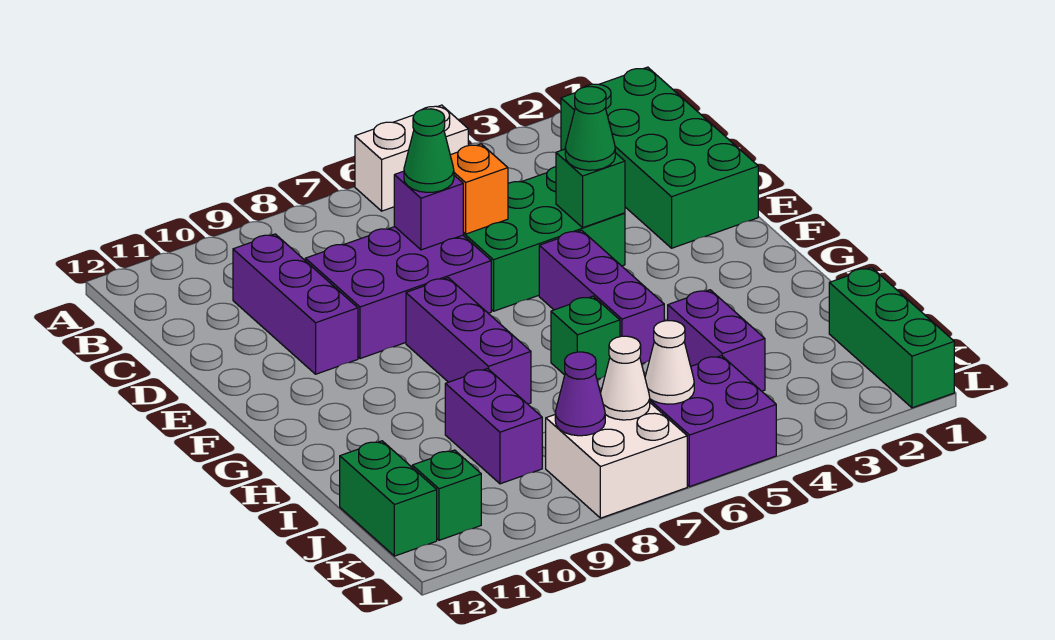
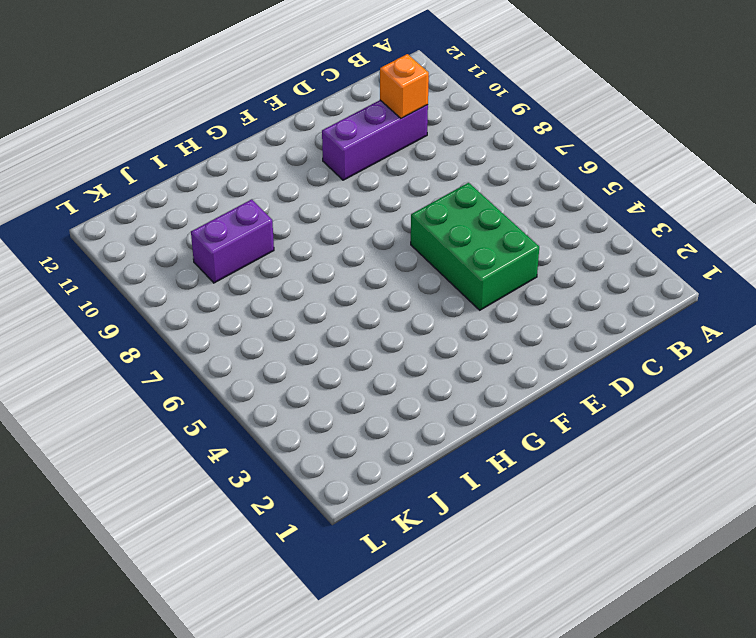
orange brick C10 level 2 -> orange brick D6 level 2
none -> white brick A5:A6 level 1
none -> green brick B1:E2 level 1
none -> purple brick D7:E9 level 1

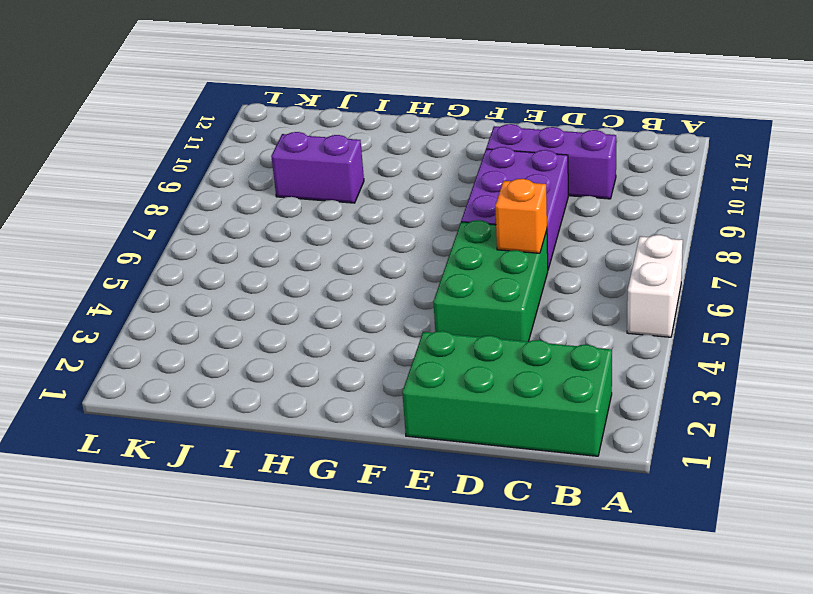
none -> purple brick F5:H5 level 1
none -> purple brick F8:H8 level 1
none -> green brick H6 level 1

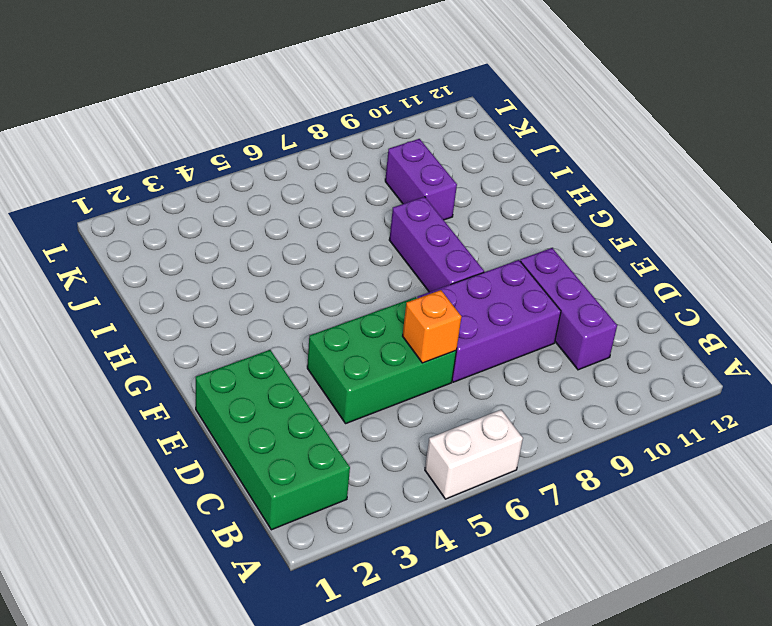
none -> purple brick F5:H5 level 1
none -> green brick H6 level 1
none -> purple brick I4:J4 level 1

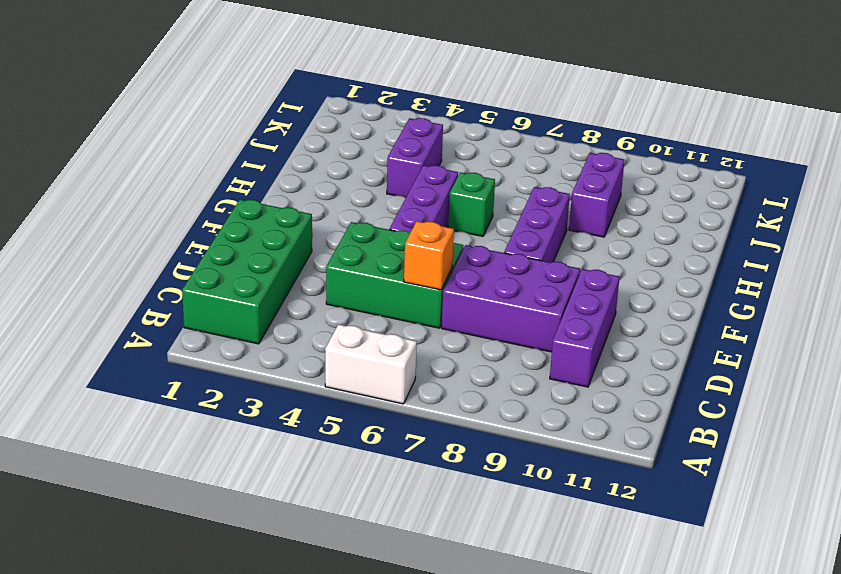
none -> green brick J1:L1 level 1
none -> green brick J12:K12 level 1
none -> purple brick K5:L6 level 1

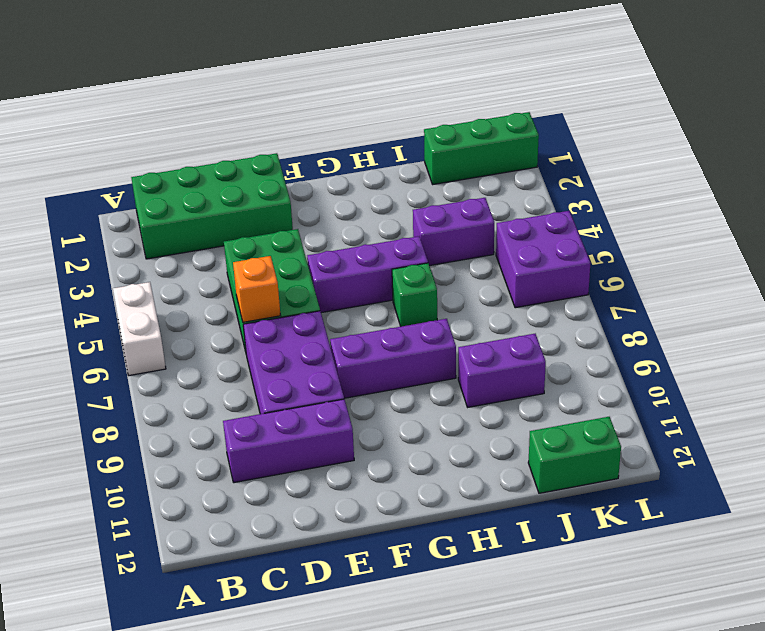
none -> white brick K7:L8 level 1
none -> green brick K11 level 1
none -> purple brick D7 level 2

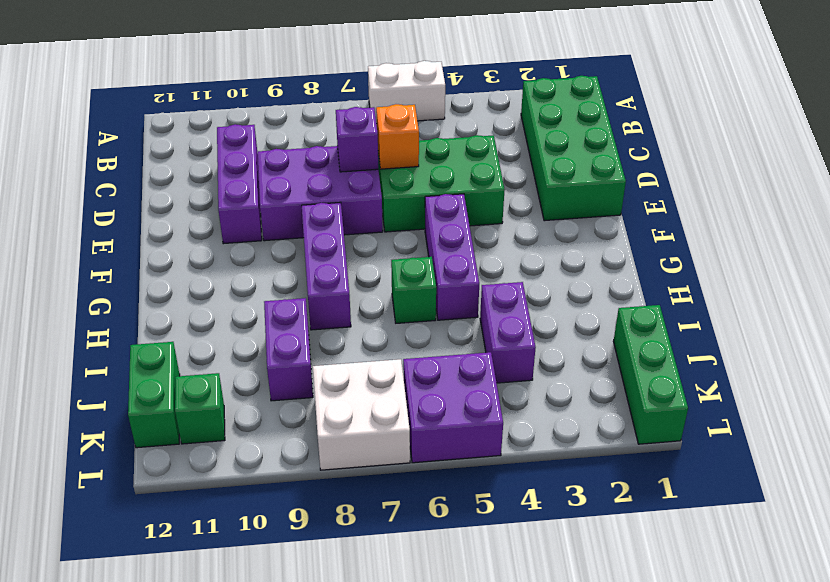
none -> green brick E4 level 2
none -> white cone K6 level 2
none -> white cone K7 level 2

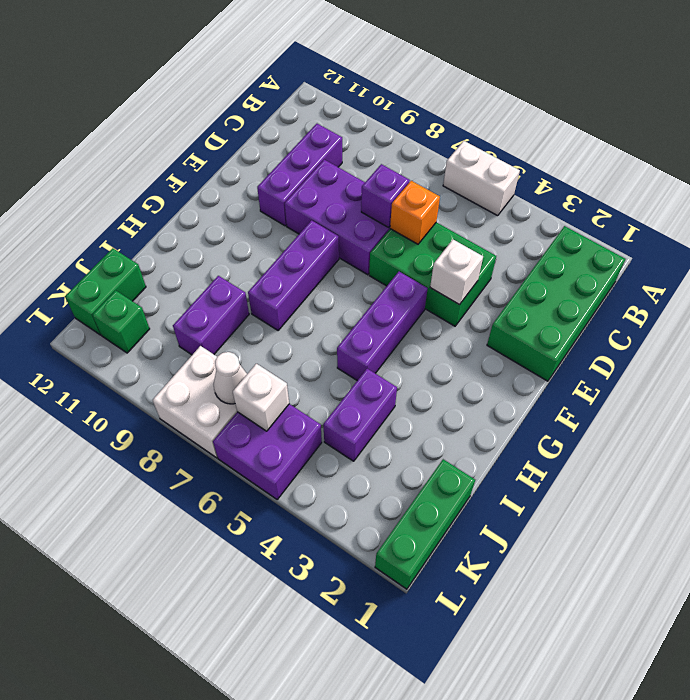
white brick E4 level 2 -> green brick E4 level 2
white brick K6 level 2 -> white cone K6 level 2
none -> green brick H6 level 1
none -> purple cone K8 level 2
none -> green cone D7 level 3

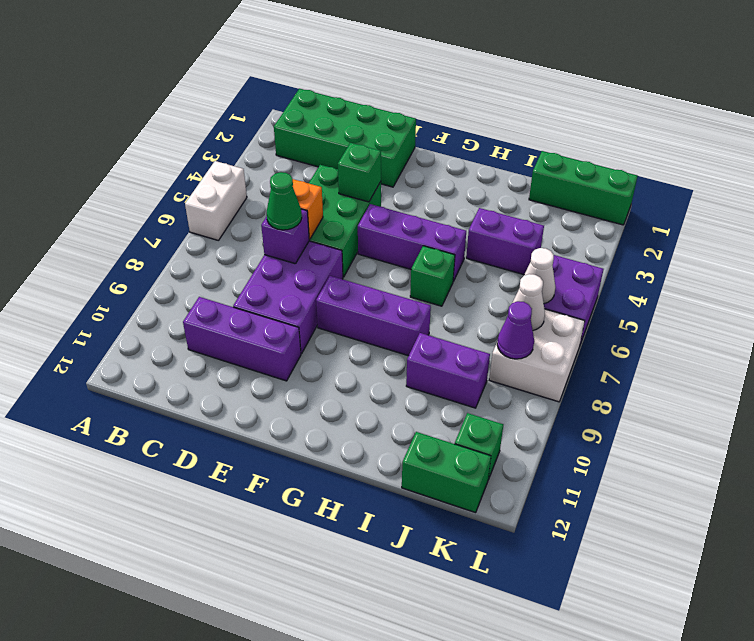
none -> green cone E4 level 3

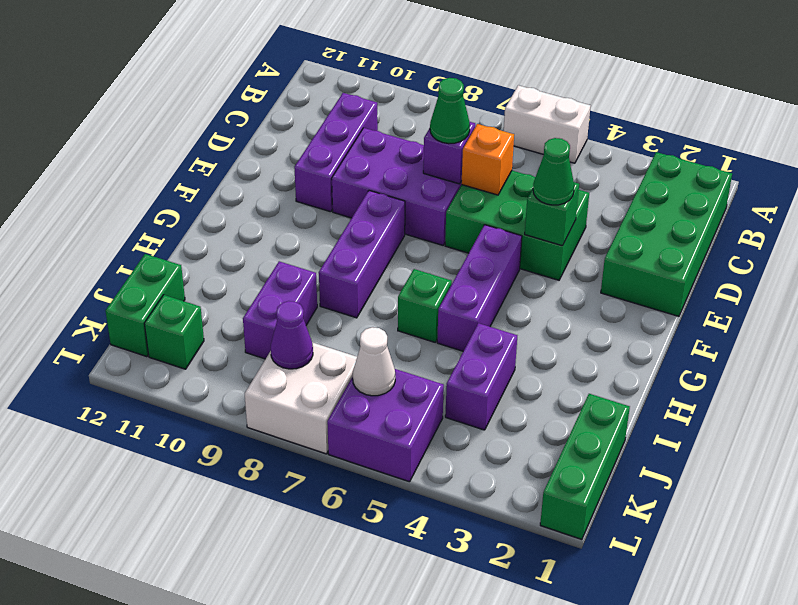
none -> white cone K7 level 2

